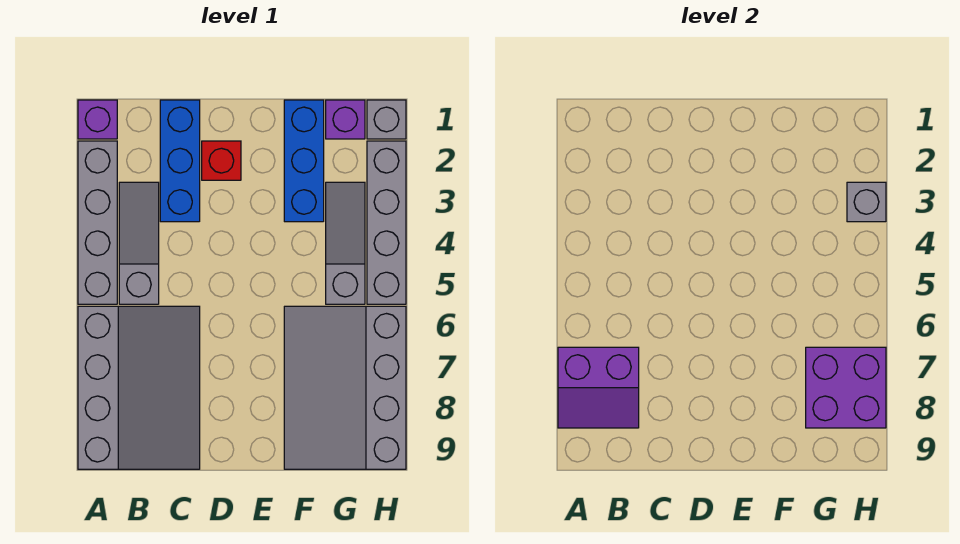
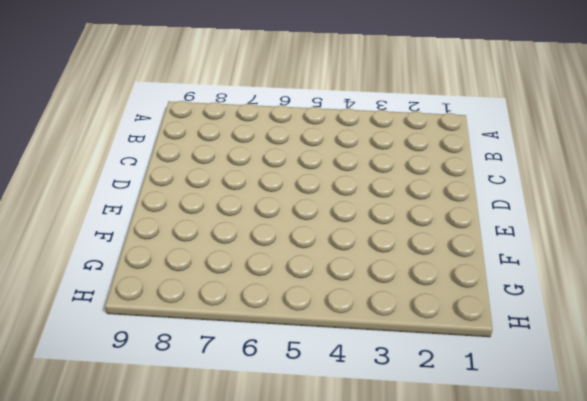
none -> purple brick A1 level 1
none -> grey brick A2:A5 level 1
none -> grey slope A6:C9 level 1 top A

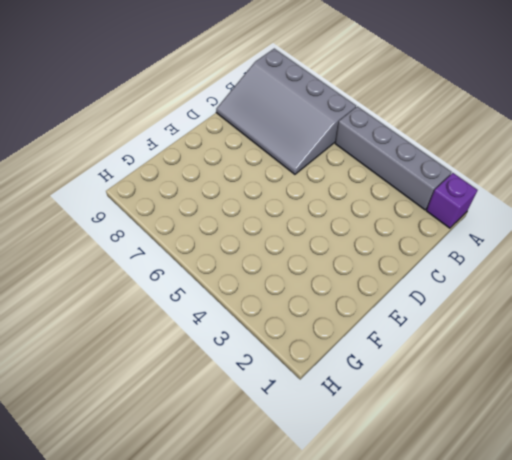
none -> grey slope B3:B5 level 1 top 5
none -> blue brick C1:C3 level 1
none -> red brick D2 level 1

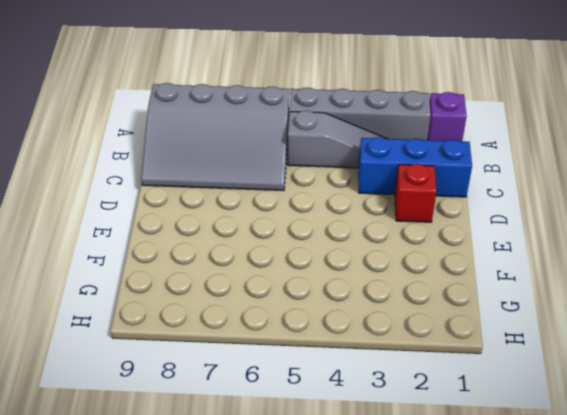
none -> blue brick F1:F3 level 1
none -> grey slope F6:H9 level 1 top H
none -> purple brick G1 level 1

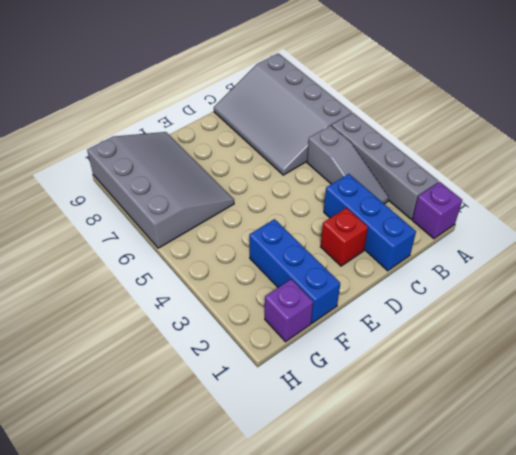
none -> grey slope G3:G5 level 1 top 5
none -> grey brick H1 level 1
none -> grey brick H2:H5 level 1

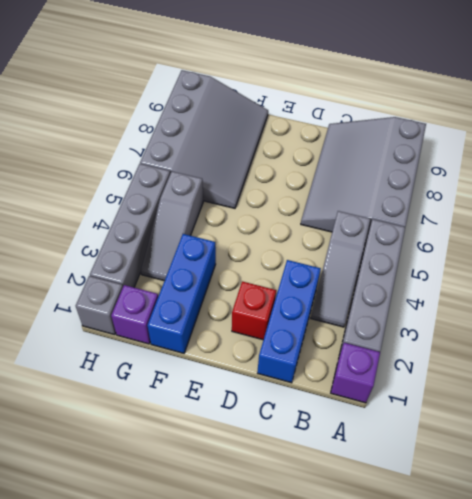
none -> purple slope A7:B8 level 2 top 7
none -> purple brick G7:H8 level 2
none -> grey brick H3 level 2

